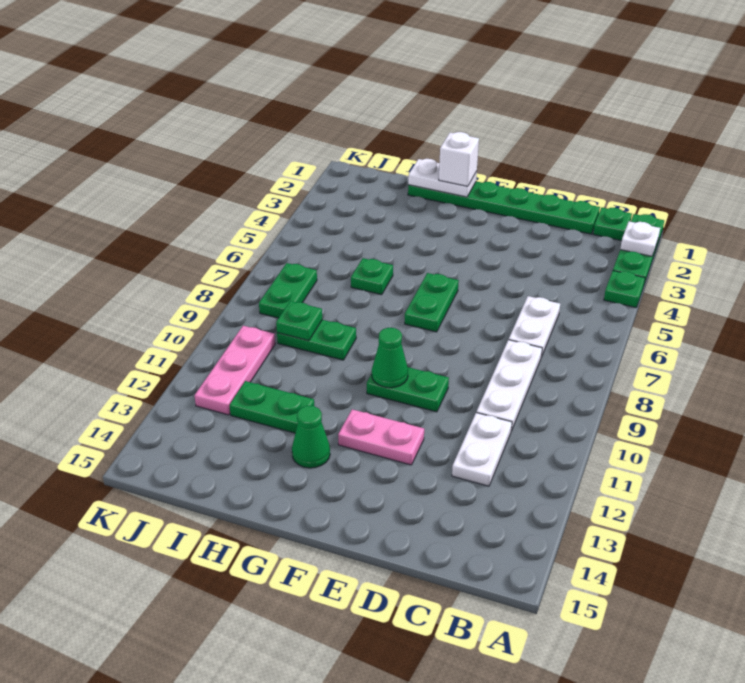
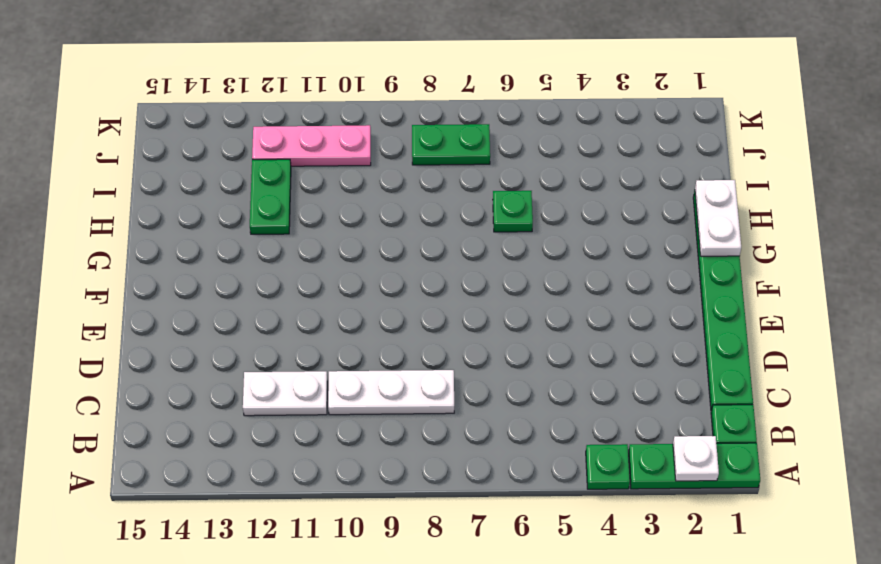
none -> white plate C6:C7 level 1
none -> green plate E10:F10 level 1
none -> pink plate E12:F12 level 1

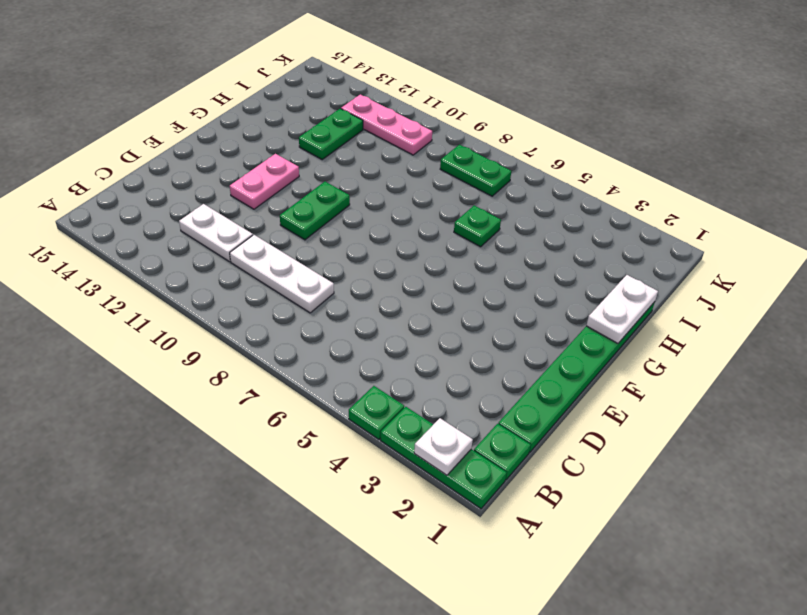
none -> white plate C6:C7 level 1
none -> green plate F6:F7 level 1
none -> green cone G13 level 1

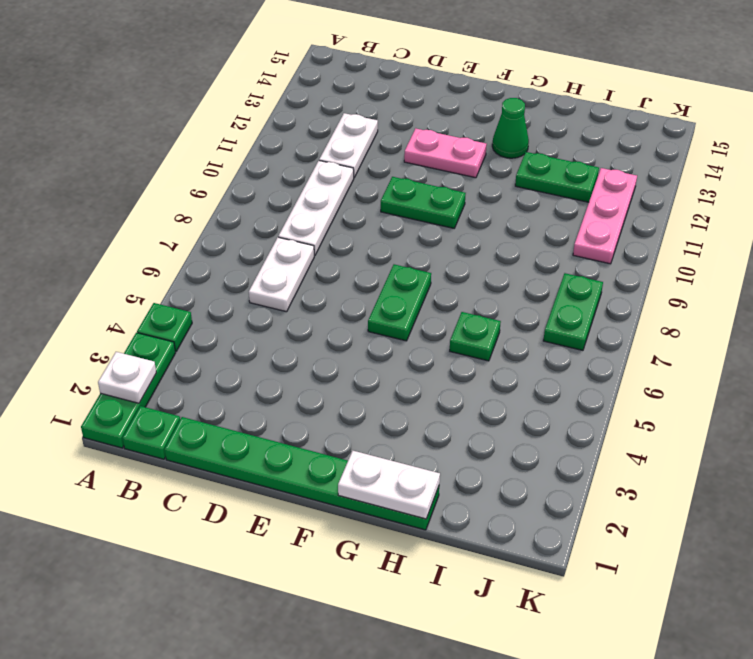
none -> green plate H9:I9 level 1
none -> green cone F10 level 2
none -> green plate I9 level 2

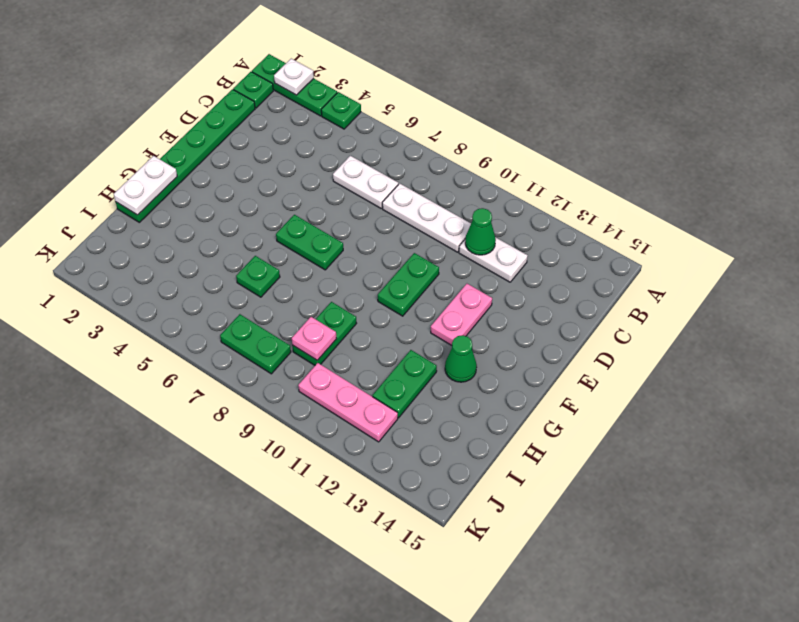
green cone C11 level 2 -> green cone F10 level 2
pink plate I9 level 2 -> green plate I9 level 2
none -> white brick G1 level 3

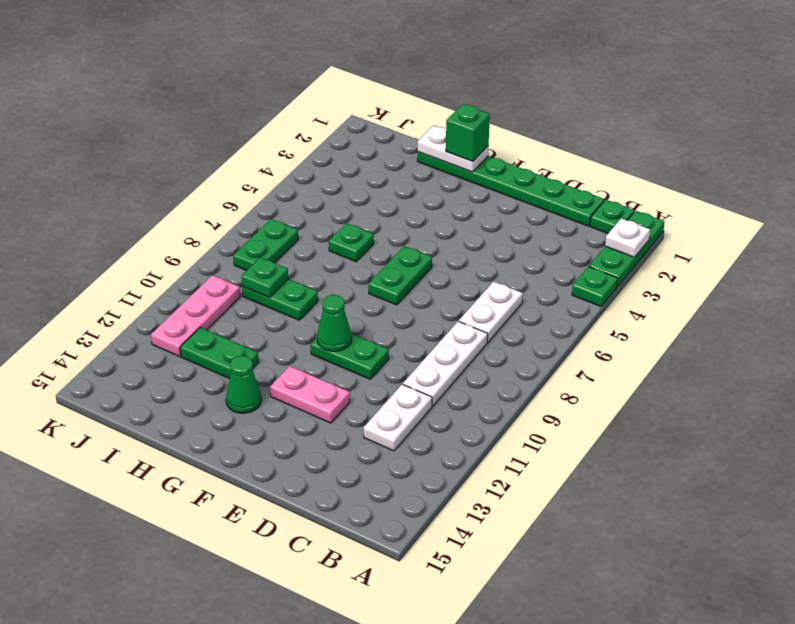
green brick G1 level 3 -> white brick G1 level 3

